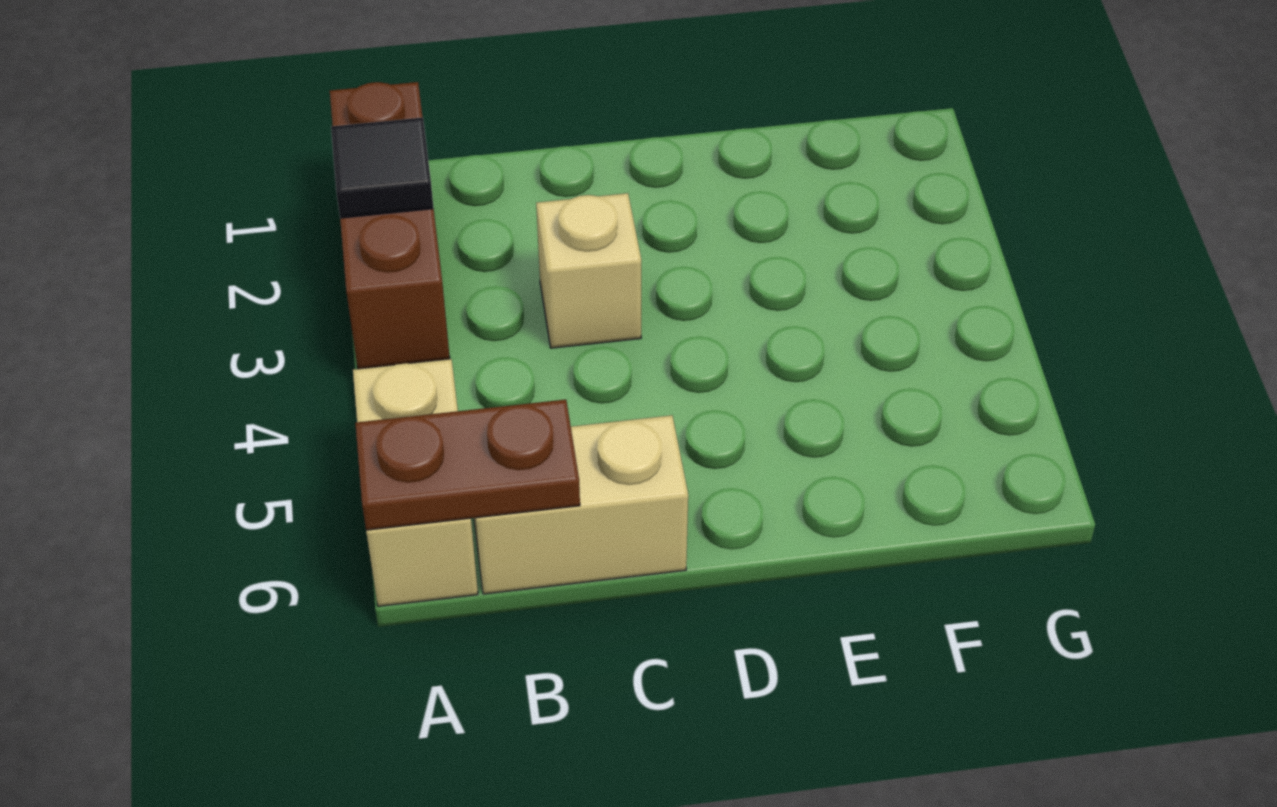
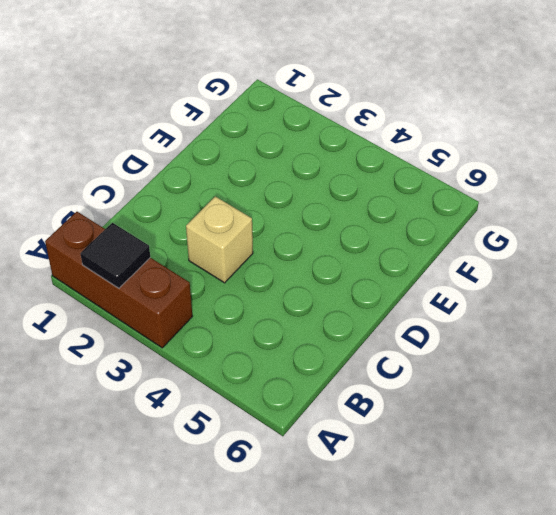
none -> tan brick A5:A6 level 1
none -> tan brick B6:C6 level 1

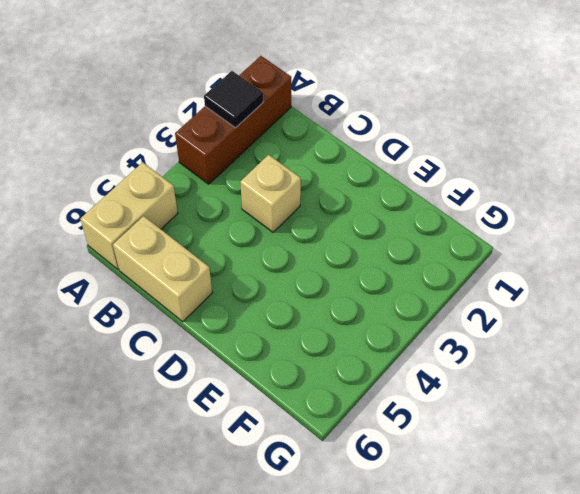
none -> brown plate A6:B6 level 2

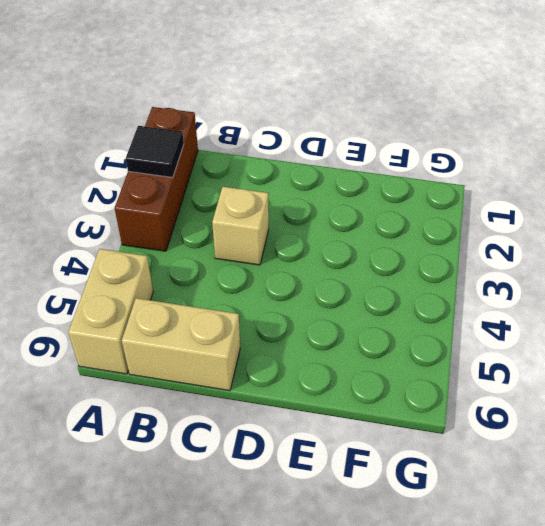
none -> brown plate A6:B6 level 2

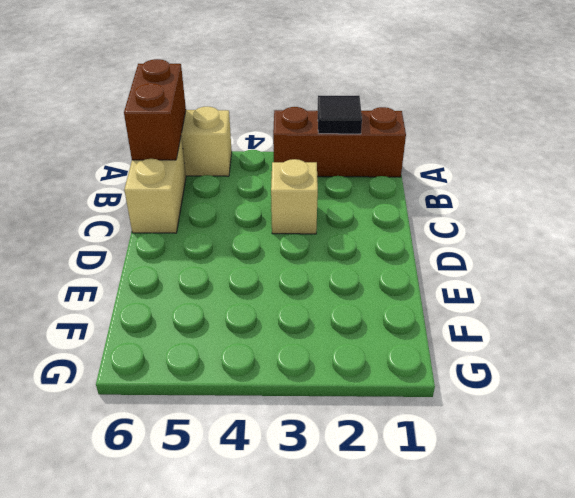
brown brick A6:B6 level 2 -> brown plate A6:B6 level 2

